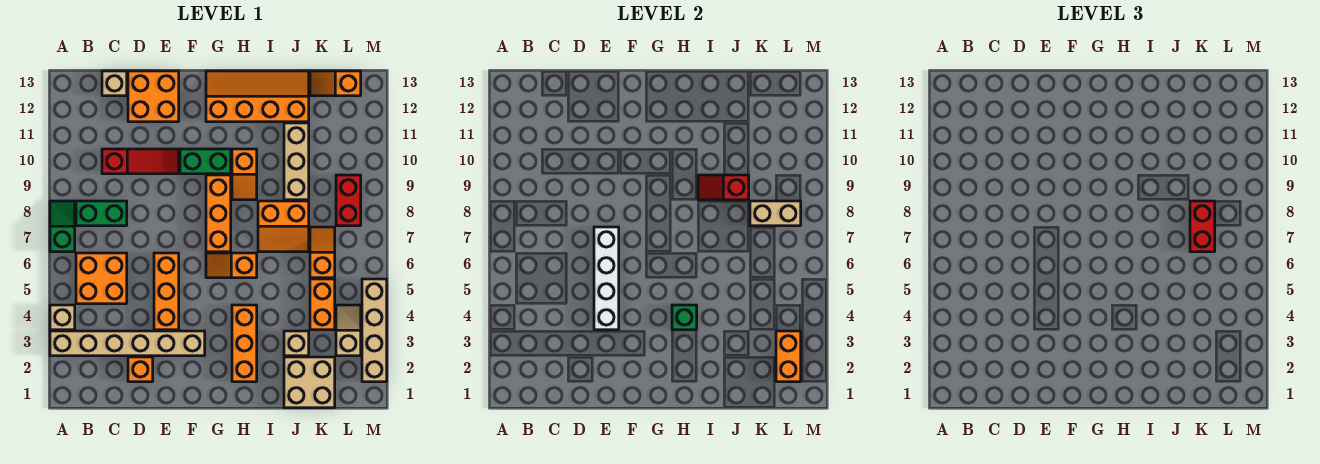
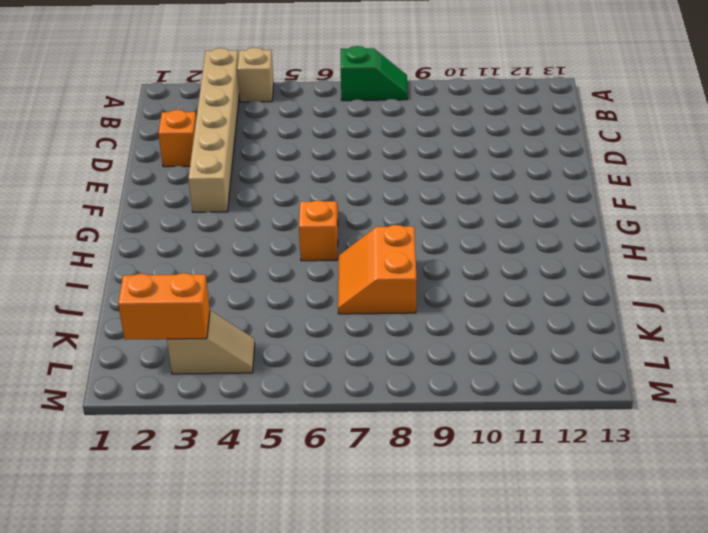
none -> orange brick B5:C6 level 1
none -> green brick B8:C8 level 1
none -> red slope C10:E10 level 1 top C
none -> tan brick C13 level 1

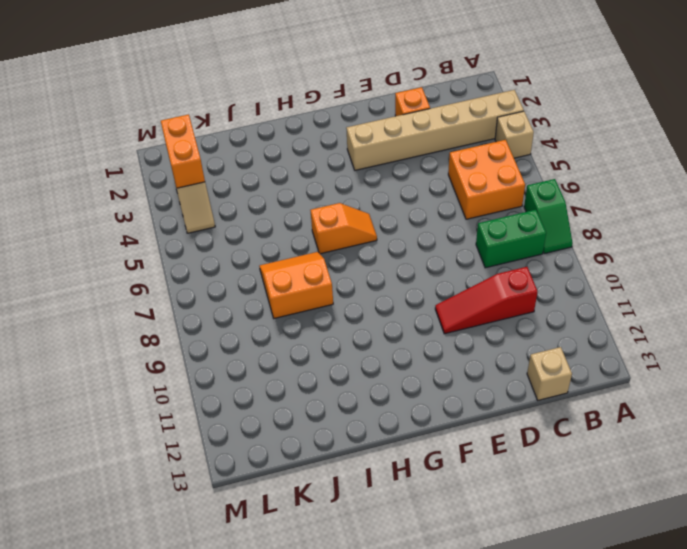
none -> orange brick D12:E13 level 1
none -> orange brick E4:E6 level 1
none -> green brick F10:G10 level 1
none -> orange brick G7:G9 level 1

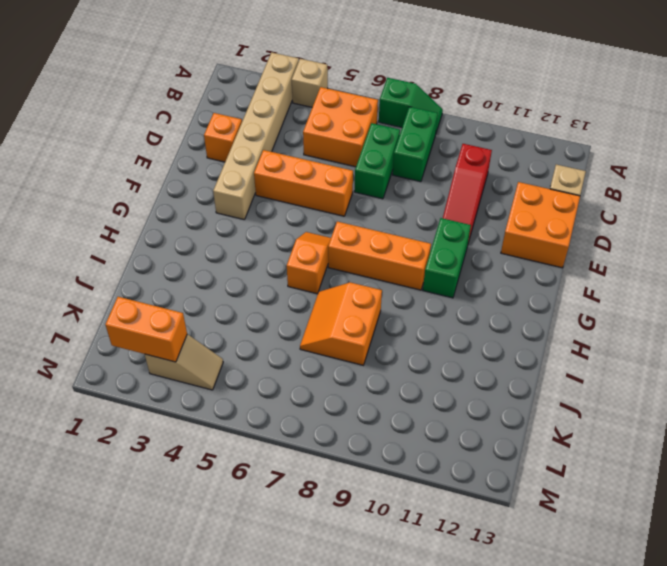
green brick C7:D7 level 1 -> none
none -> orange slope G12:J13 level 1 top 12
none -> orange brick H2:H4 level 1
none -> orange slope H9:H10 level 1 top 10
none -> tan brick J1:K2 level 1

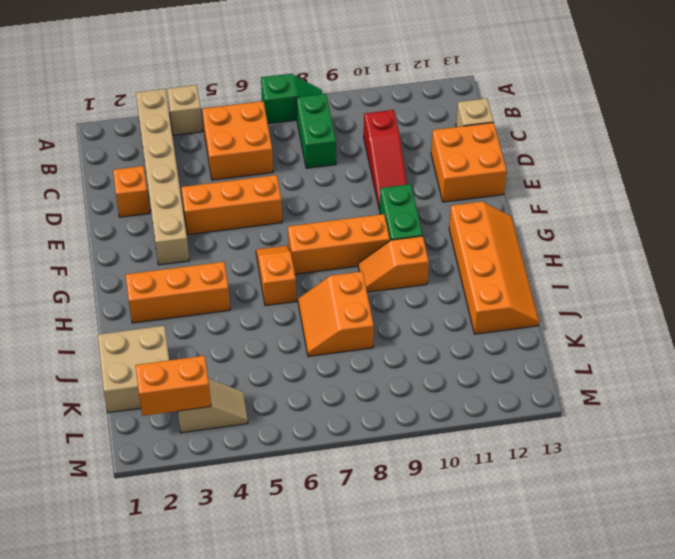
none -> tan brick J3 level 1
none -> tan brick J9:J11 level 1
none -> orange brick K4:K5 level 1
none -> orange slope K6:K7 level 1 top 6

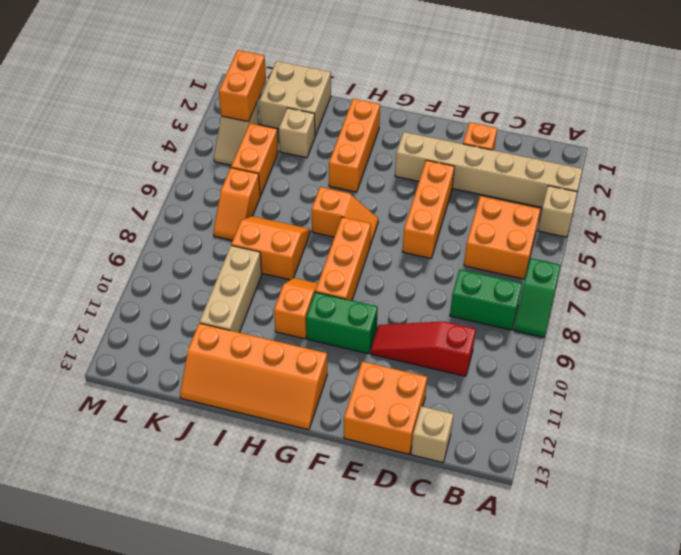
none -> orange slope K13:L13 level 1 top L
none -> red brick L8:L9 level 1
none -> tan brick M2:M5 level 1
none -> white brick E4:E7 level 2

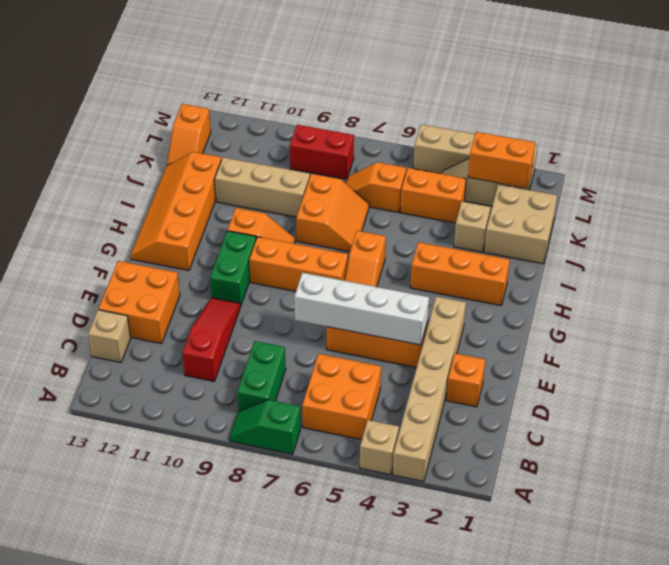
none -> green brick H4 level 2
none -> red slope I9:J9 level 2 top J
none -> tan brick K8:L8 level 2
none -> red brick K7:K8 level 3

